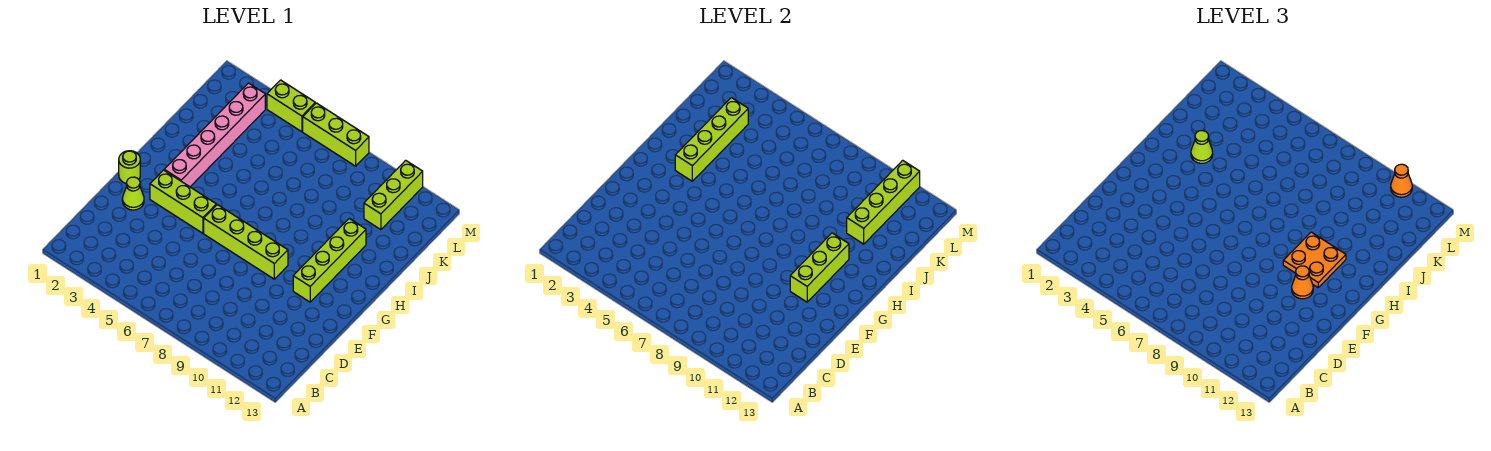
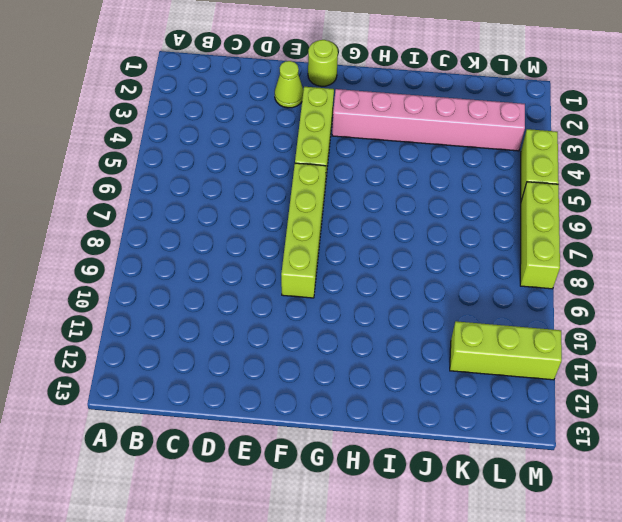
none -> lime brick F11:I11 level 1
none -> lime brick F11:H11 level 2
none -> lime brick H3:K3 level 2

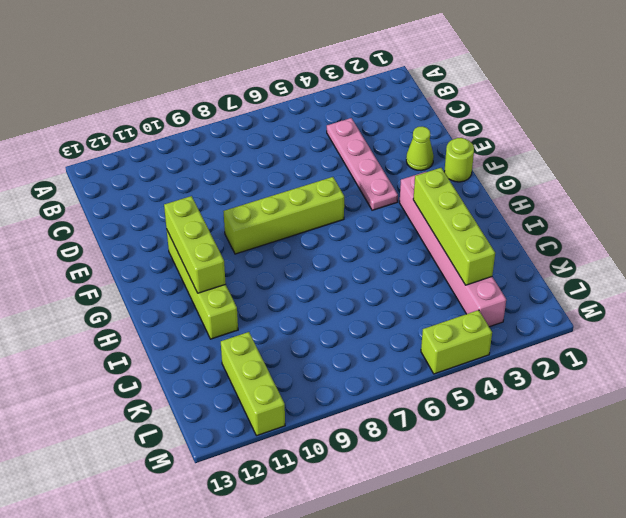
pink plate C4:F4 level 1 -> lime brick F3:F5 level 1
none -> lime brick M6:M8 level 1
none -> lime brick J11:M11 level 2
none -> orange cone F11 level 3

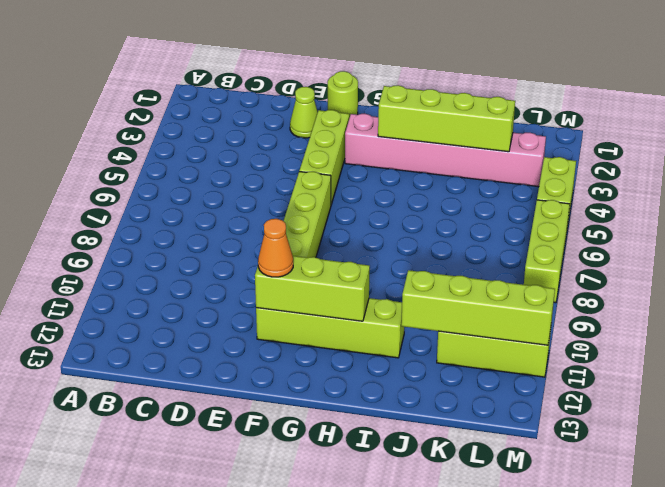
none -> orange plate G10:H11 level 3
none -> lime cone I3 level 3
none -> orange cone M11 level 3

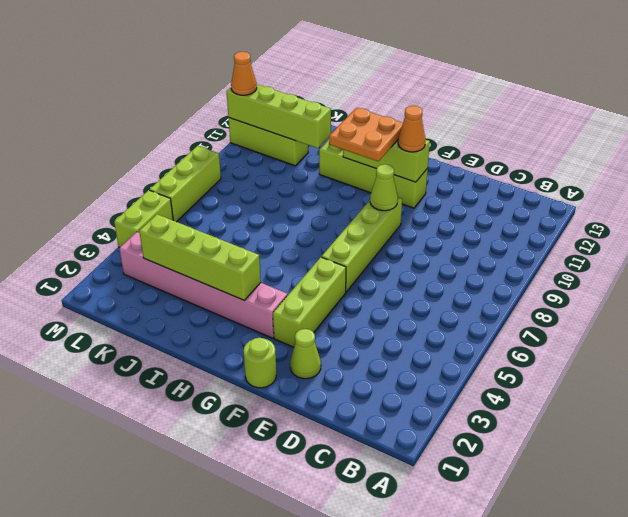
lime cone F9 level 2 -> lime cone I3 level 3

